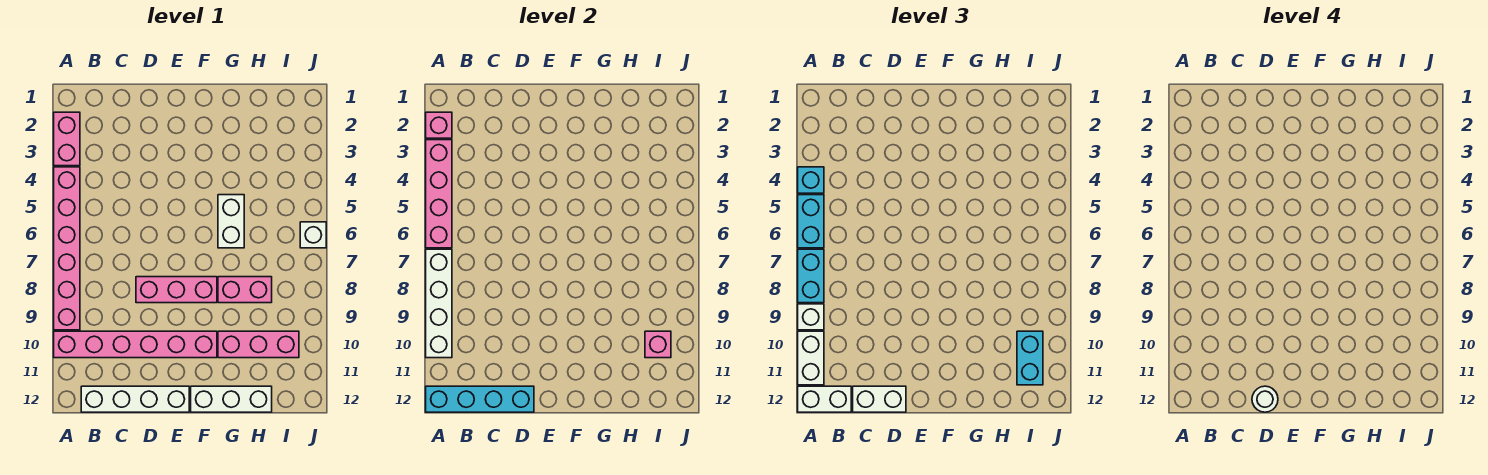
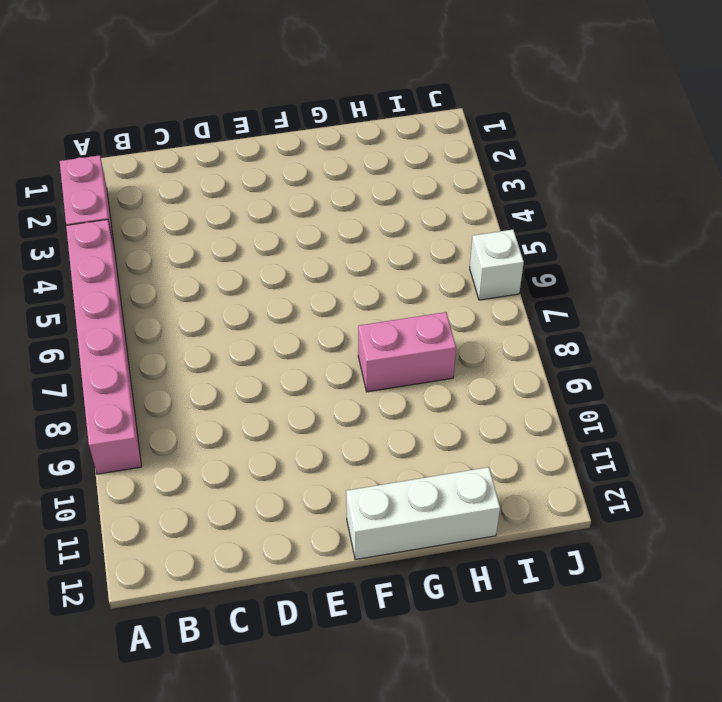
none -> pink brick A10:F10 level 1
none -> white brick B12:E12 level 1
none -> pink brick D8:F8 level 1

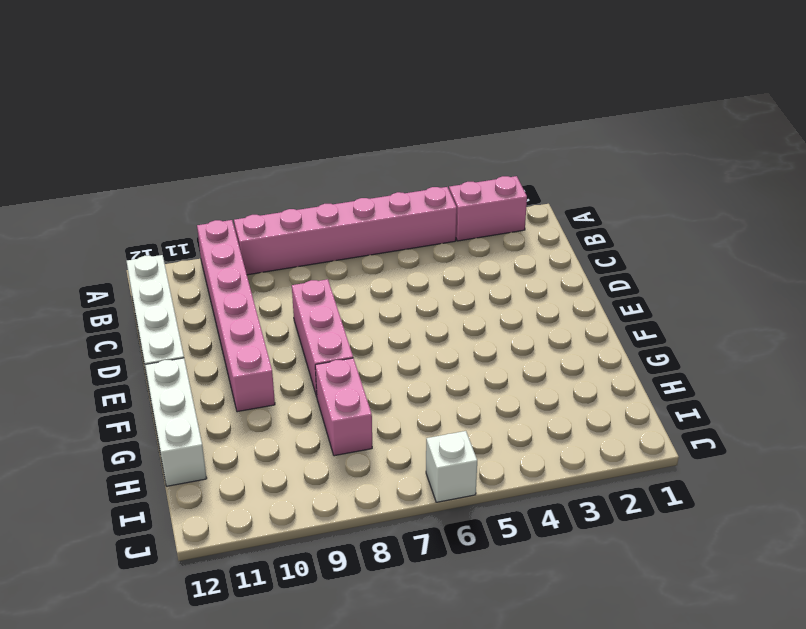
none -> white brick G5:G6 level 1
none -> pink brick G10:I10 level 1
none -> pink brick A2 level 2

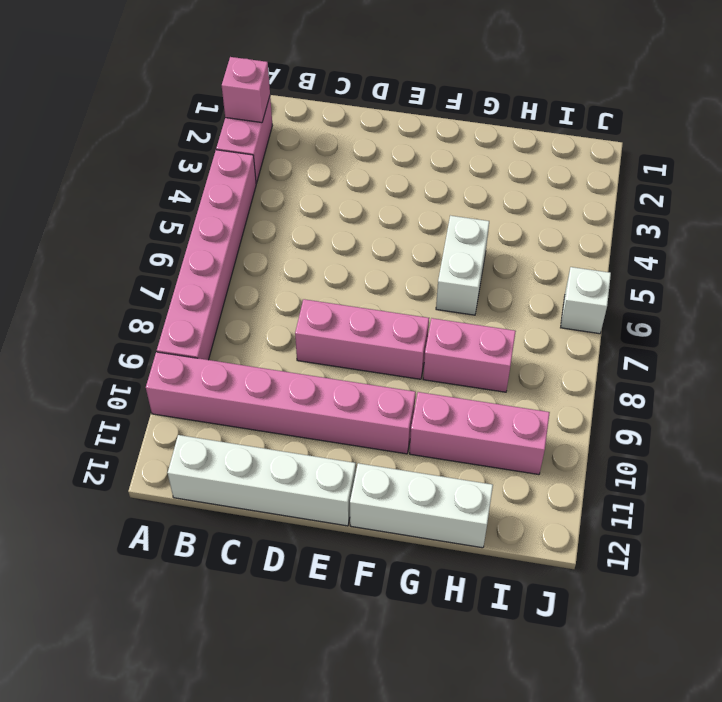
none -> pink brick A3:A6 level 2
none -> white brick A7:A10 level 2
none -> cyan brick A12:D12 level 2

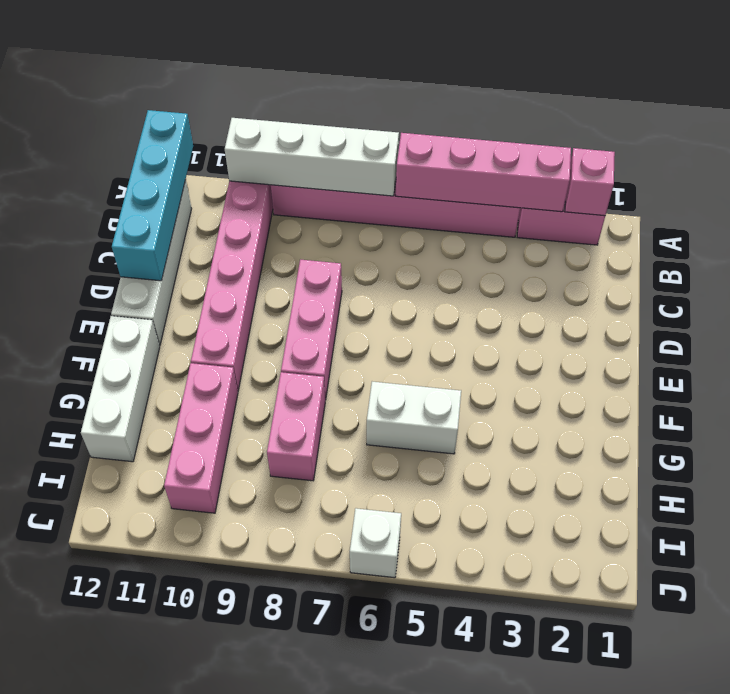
none -> pink brick I10 level 2
none -> cyan brick A4 level 3
none -> cyan brick A5:A6 level 3

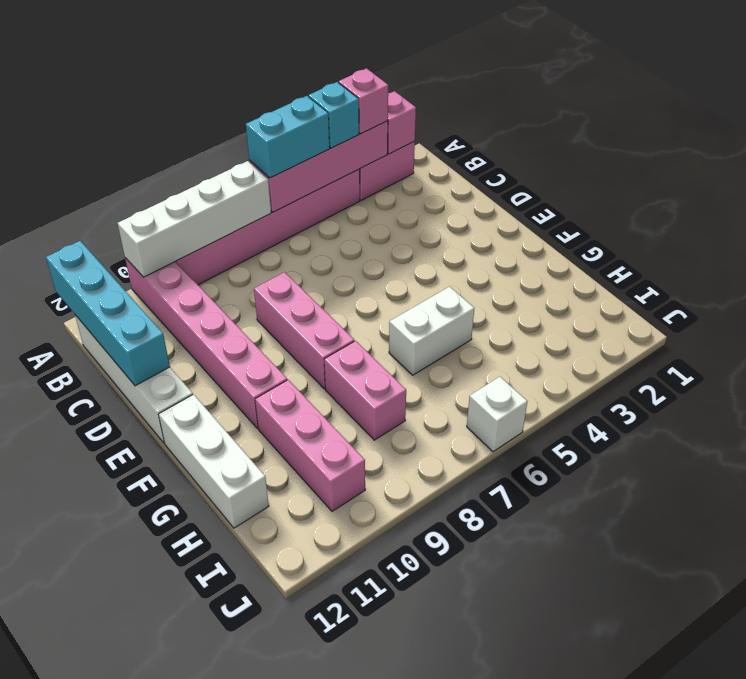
pink brick A3 level 3 -> pink brick I10 level 2
none -> cyan brick A7:A8 level 3
none -> white brick A9 level 3
none -> white brick A10:A11 level 3

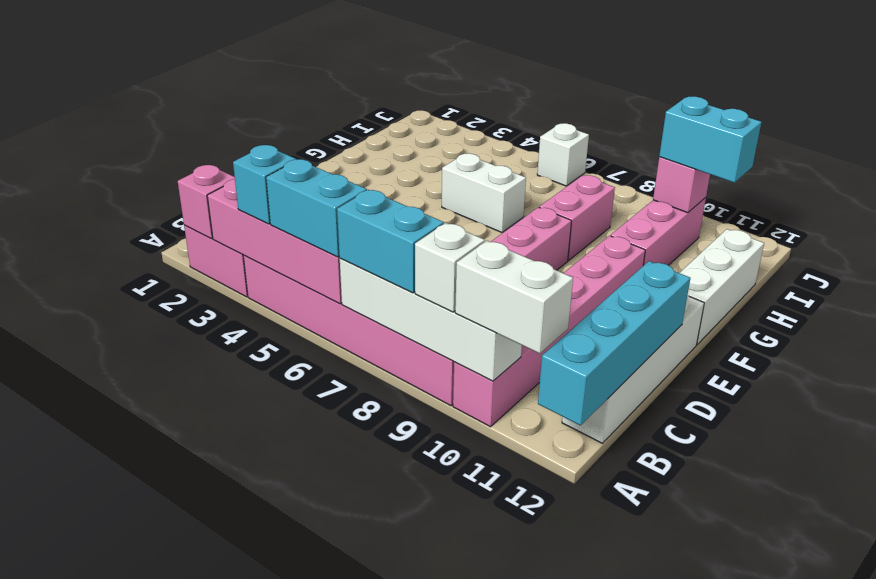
none -> white brick A12:B12 level 3
none -> white brick C12:D12 level 3
none -> white round brick D12 level 4

